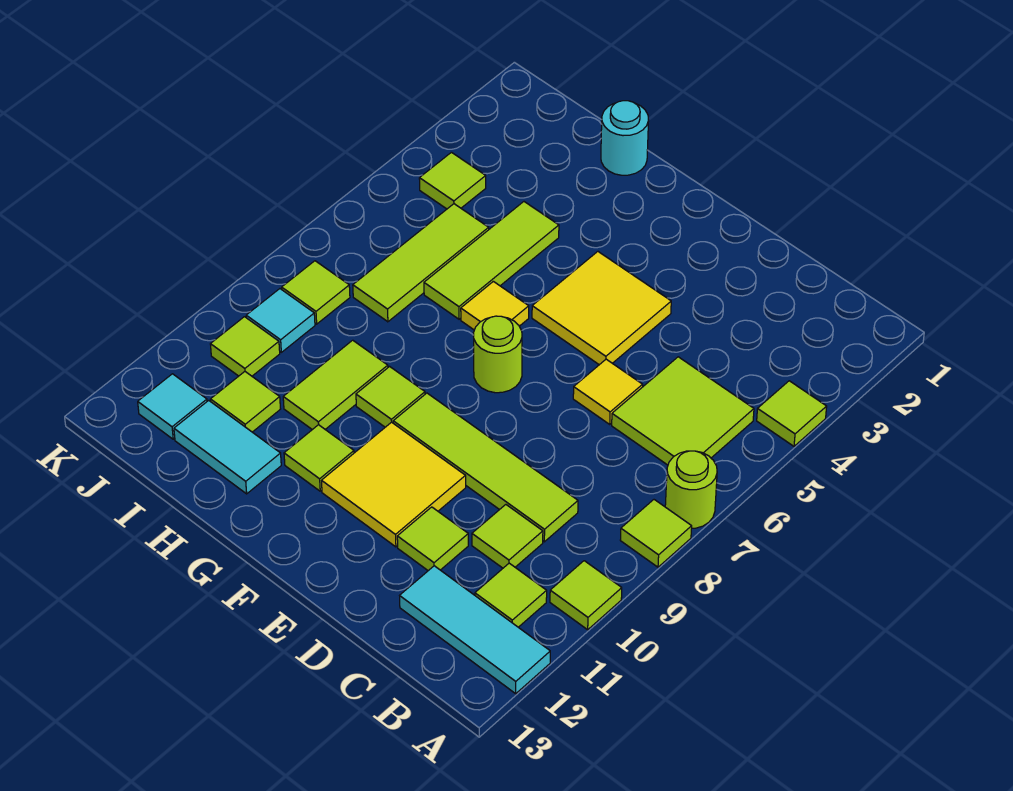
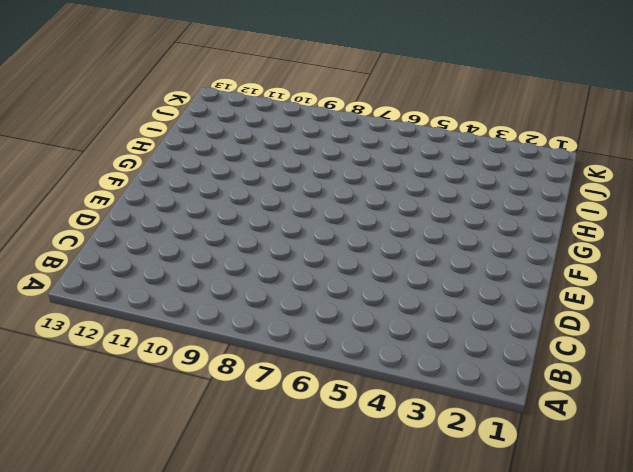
none -> lime tile A4 level 1
none -> lime round brick A7 level 1
none -> lime tile A8 level 1

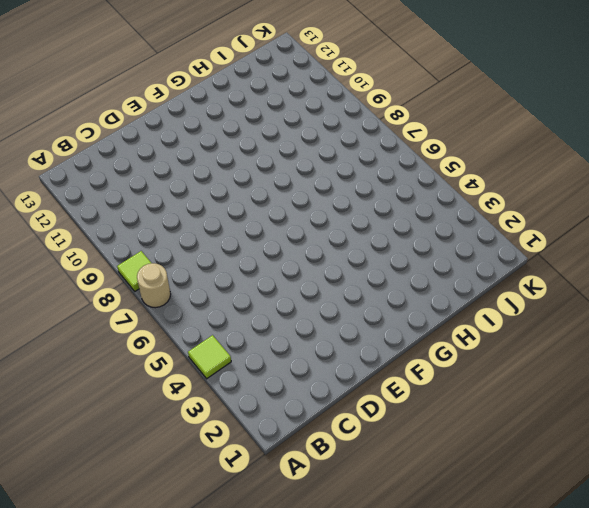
tan round brick A7 level 1 -> lime round brick A7 level 1
none -> lime tile A10 level 1
none -> cyan tile A12:C12 level 1
none -> lime tile B5:C6 level 1

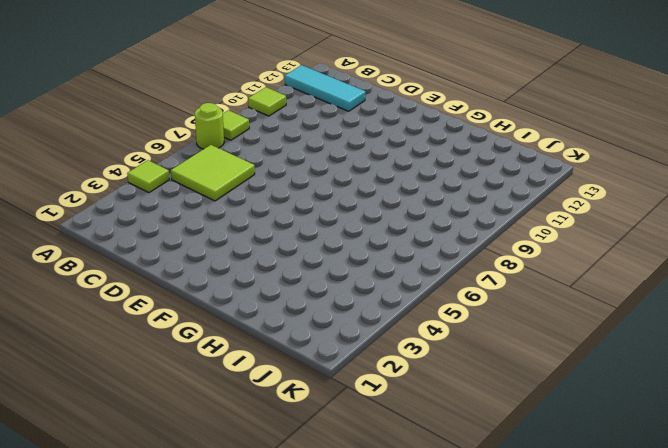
none -> lime tile B11 level 1
none -> lime tile C9:F9 level 1
none -> lime tile C10 level 1

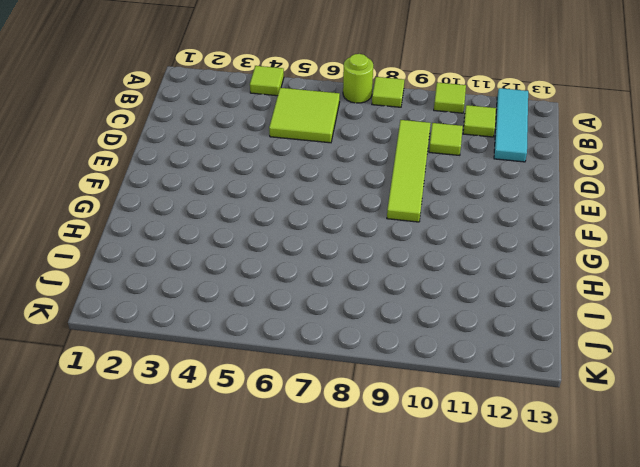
none -> yellow tile D6 level 1
none -> lime tile D11 level 1
none -> yellow tile E4:F5 level 1

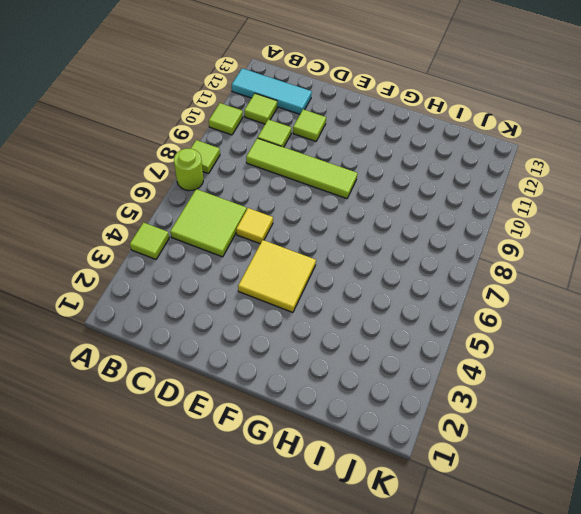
none -> yellow tile E10:F11 level 1
none -> lime round brick F7 level 1
none -> yellow tile G6 level 1

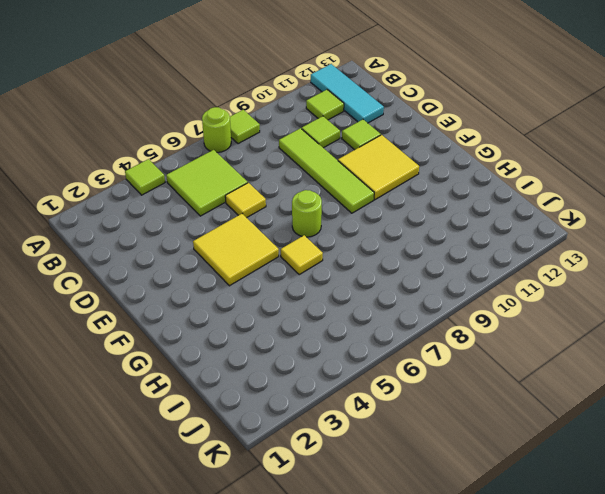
none -> lime tile A10 level 1
none -> lime tile G9 level 1
none -> lime tile G11 level 1

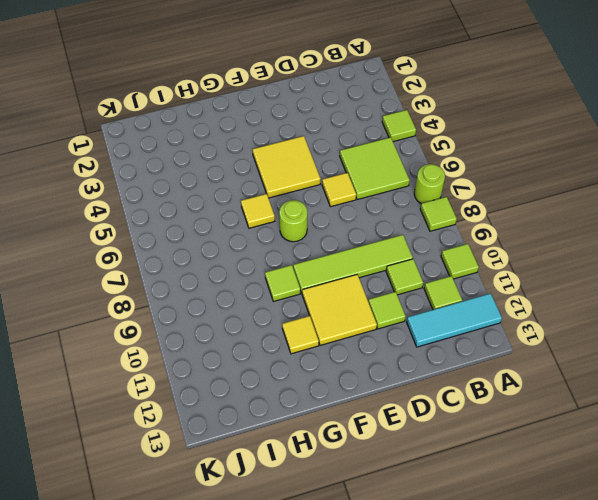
yellow tile G11 level 1 -> lime tile G11 level 1
none -> cyan round brick H1 level 1
none -> lime tile H4:H6 level 1
none -> lime tile H9:H10 level 1

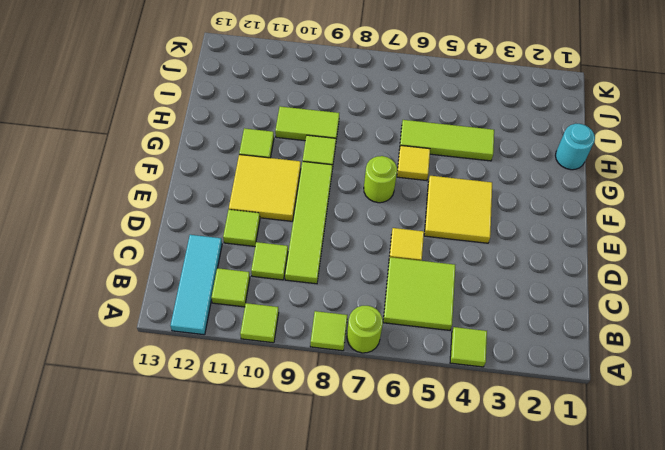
none -> cyan tile H12:I12 level 1
none -> lime tile I5:I7 level 1
none -> lime tile I11 level 1

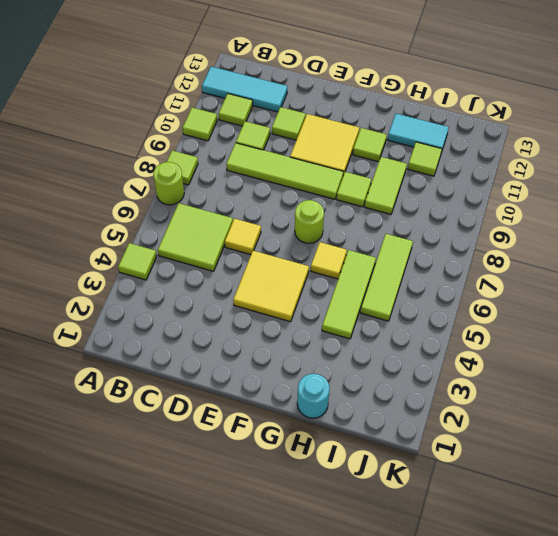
none -> lime tile J4 level 1
none -> lime tile J8 level 1
none -> cyan tile J9 level 1

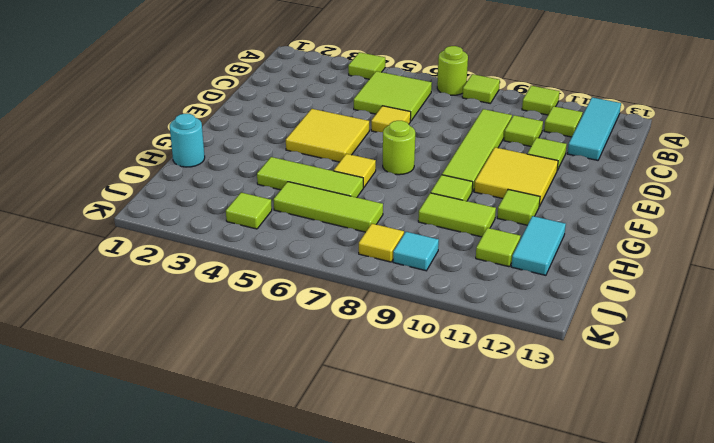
yellow tile J8 level 1 -> lime tile J8 level 1
none -> lime tile J10 level 1
none -> cyan tile J12 level 1

